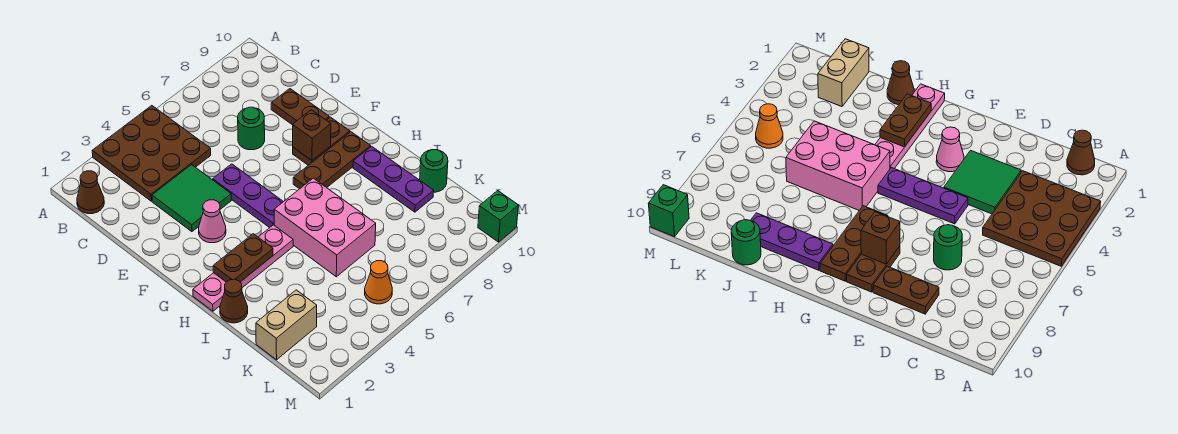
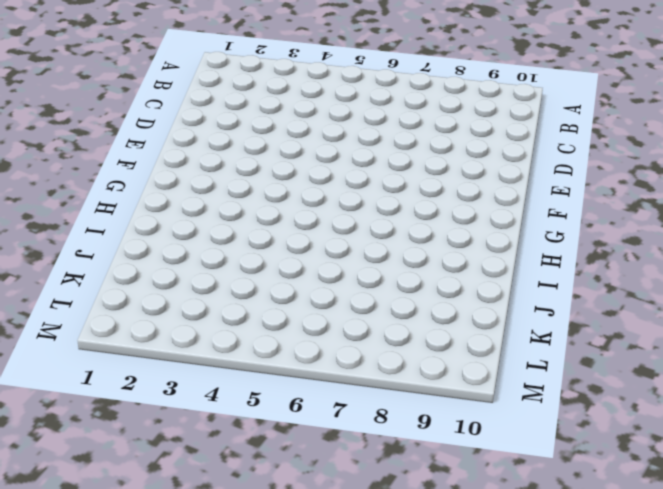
none -> brown plate A3:C5 level 1
none -> brown cone B1 level 1
none -> green tile D3:E4 level 1

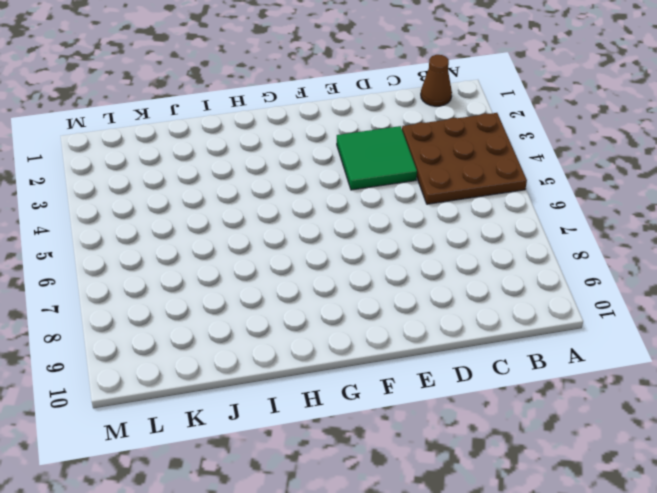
none -> green round brick D7 level 1
none -> brown plate D9:E9 level 1
none -> purple plate E5:G5 level 1

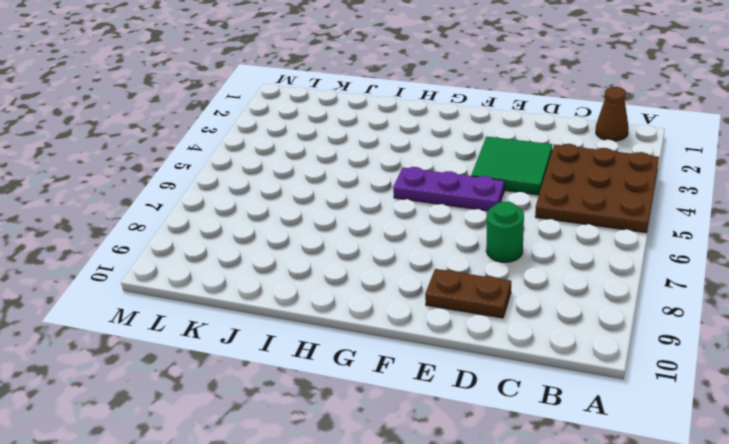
none -> pink cone F3 level 1
none -> brown plate F8:F9 level 1
none -> brown plate G7:G9 level 1

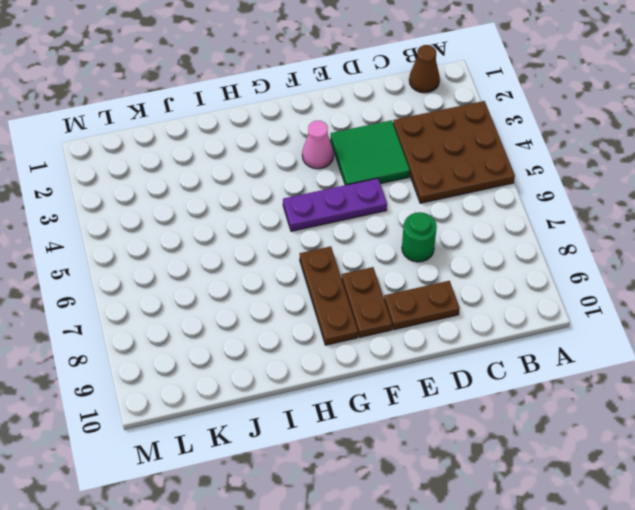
none -> pink plate H1:H4 level 1
none -> pink brick H5:J6 level 1
none -> purple plate H9:J9 level 1

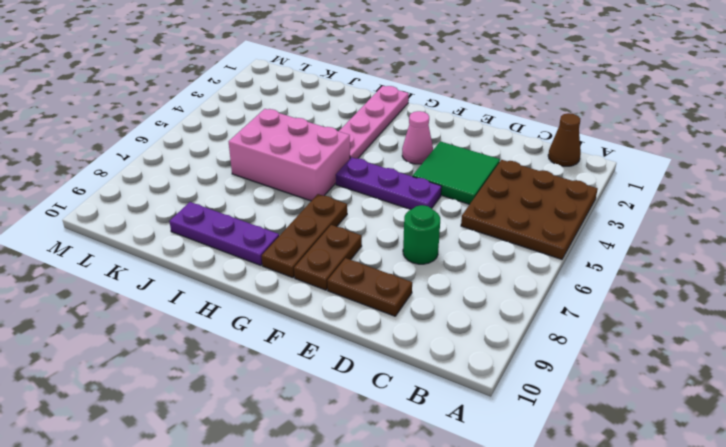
none -> brown cone I1 level 1
none -> green round brick J10 level 1
none -> tan brick K1:K2 level 1

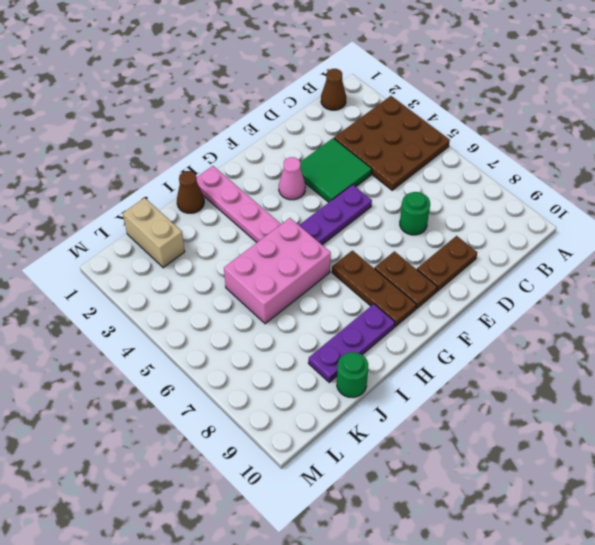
none -> orange cone L5 level 1
none -> green brick M10 level 1
none -> brown brick F8 level 2

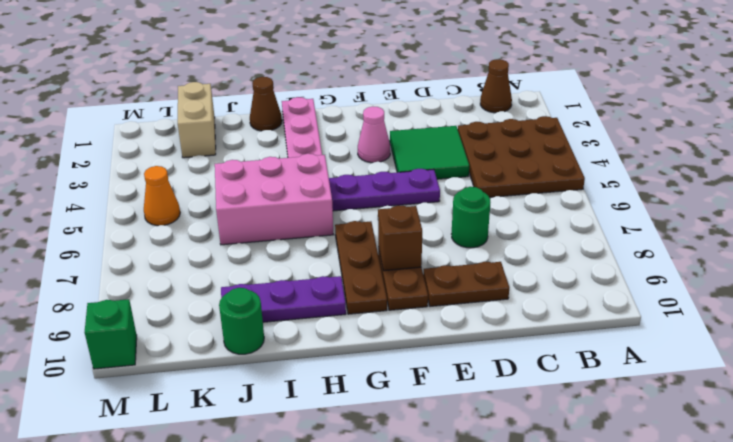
none -> brown plate H2:H3 level 2

